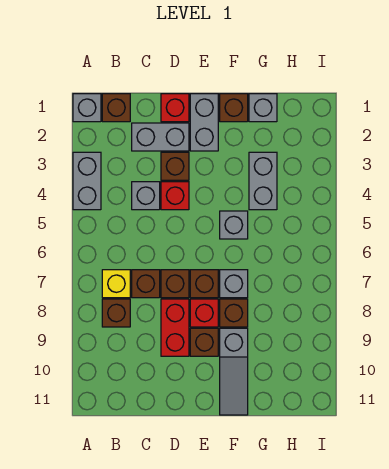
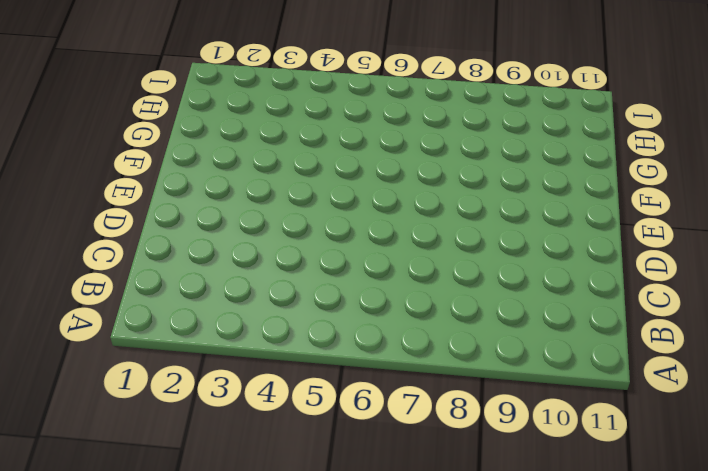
none -> grey brick A1 level 1
none -> grey brick A3:A4 level 1
none -> brown brick B1 level 1

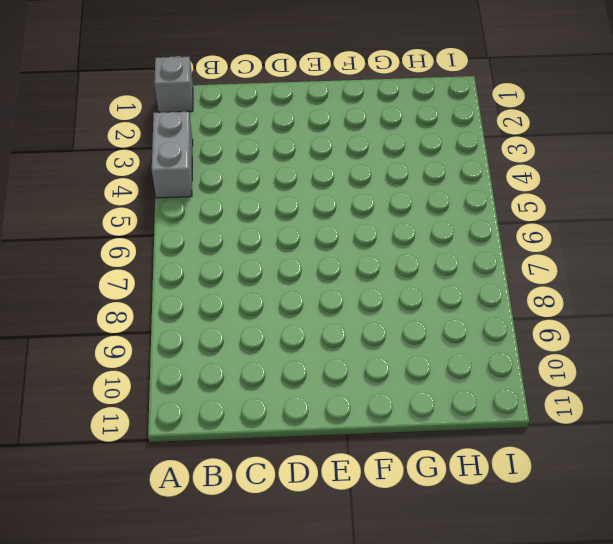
none -> brown brick B1 level 1
none -> yellow brick B7 level 1
none -> brown brick B8 level 1

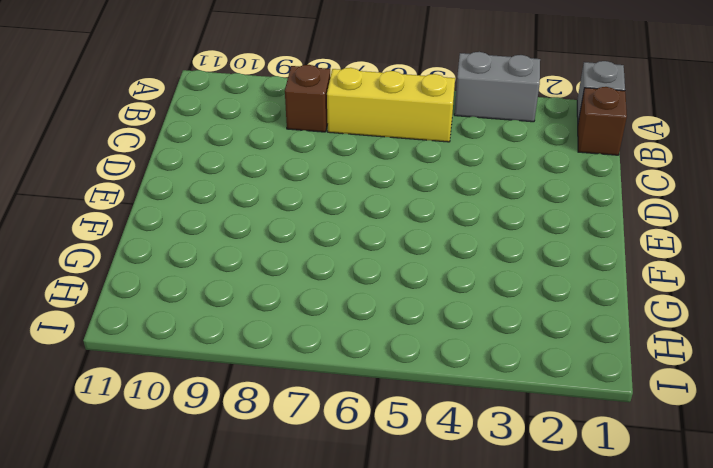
yellow brick B5:B7 level 1 -> yellow brick B7 level 1
none -> grey brick C2:D2 level 1
none -> grey brick C4 level 1
none -> brown brick C7 level 1

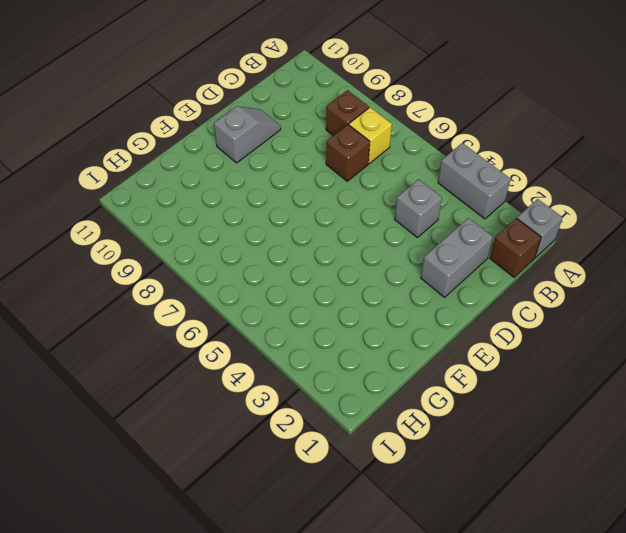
grey slope D10:E10 level 1 top E -> none
none -> red brick D1 level 1
none -> brown brick D3 level 1
none -> red brick D4 level 1

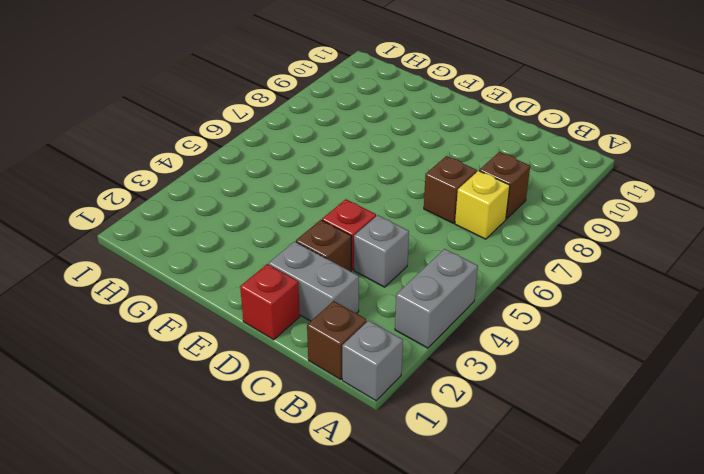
none -> brown brick D7 level 1
none -> red brick D8:D9 level 1
none -> grey brick E1:E2 level 1

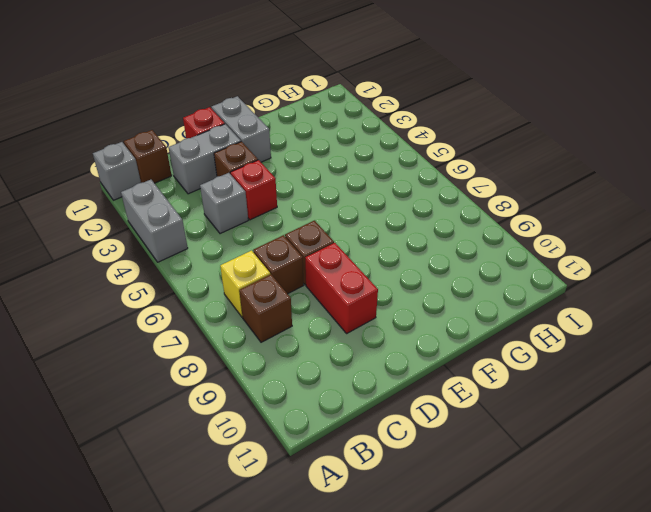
none -> brown brick E7 level 1
none -> red brick E8 level 1
none -> brown brick E9 level 1

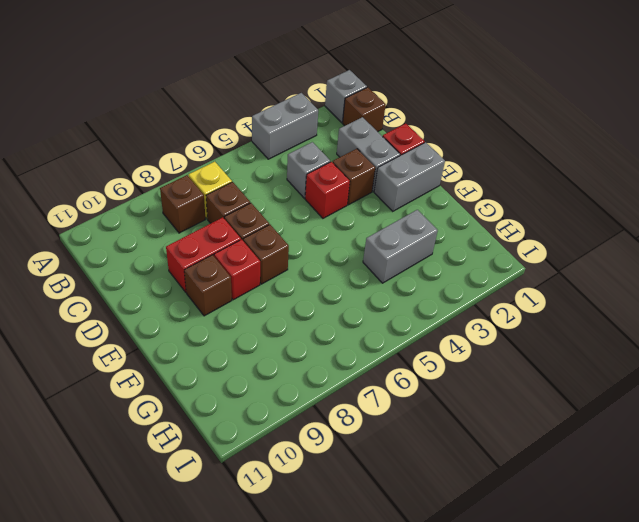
none -> brown brick F1 level 1
none -> grey brick F5 level 1
none -> grey brick F7 level 1

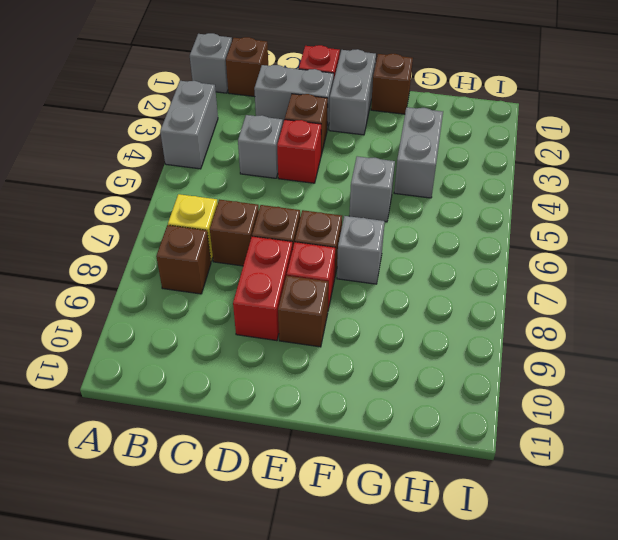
none -> brown brick F8 level 1
none -> grey slope F9:F11 level 1 top 9
none -> grey brick G1 level 1

